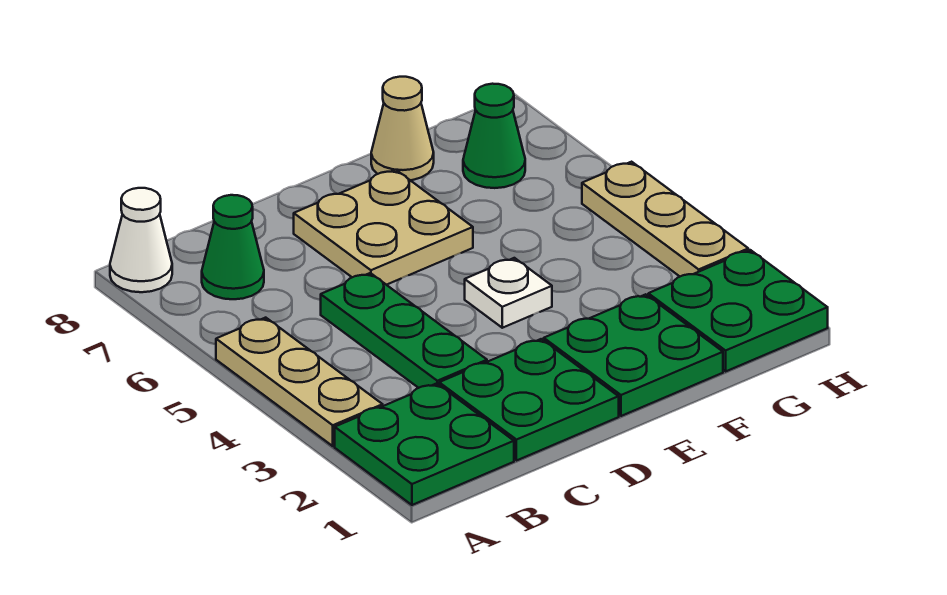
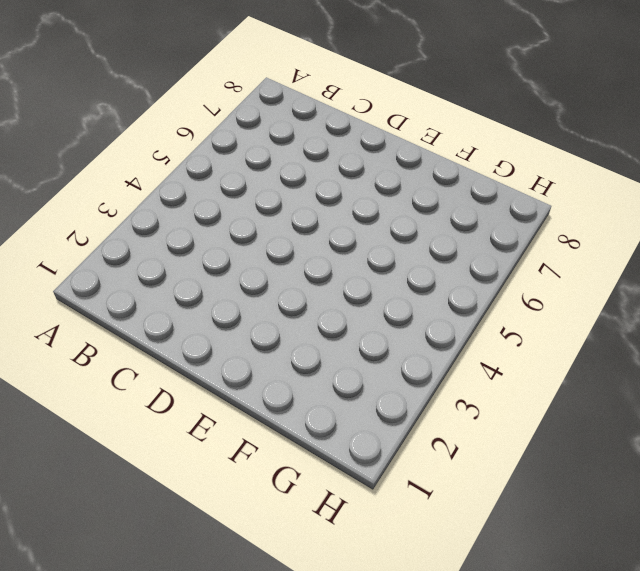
none -> green plate A1:B2 level 1
none -> tan plate A3:A5 level 1
none -> white cone A8 level 1

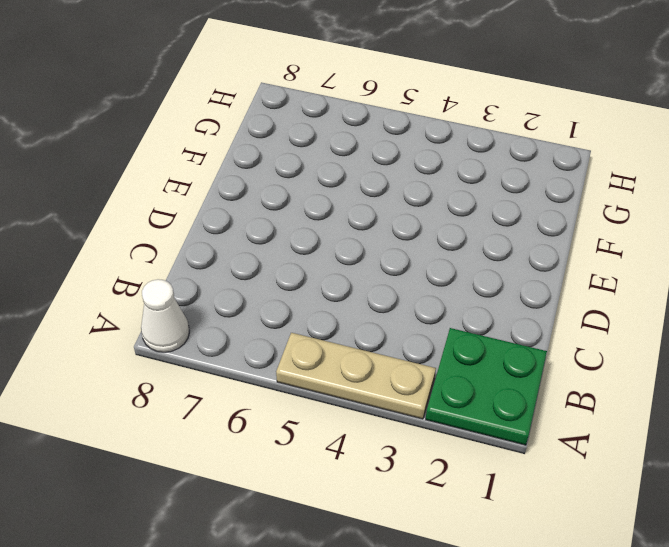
none -> green cone B7 level 1
none -> green plate C1:D2 level 1
none -> green plate C3:C5 level 1

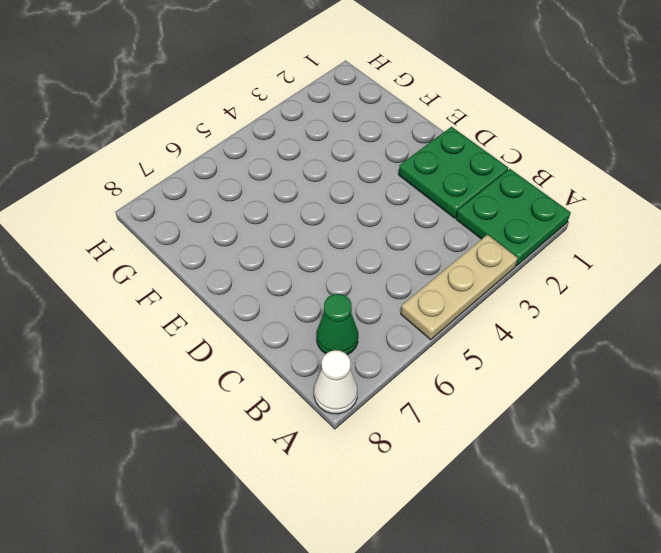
none -> green plate C3:C5 level 1
none -> tan plate D6:E7 level 1
none -> green plate E1:F2 level 1

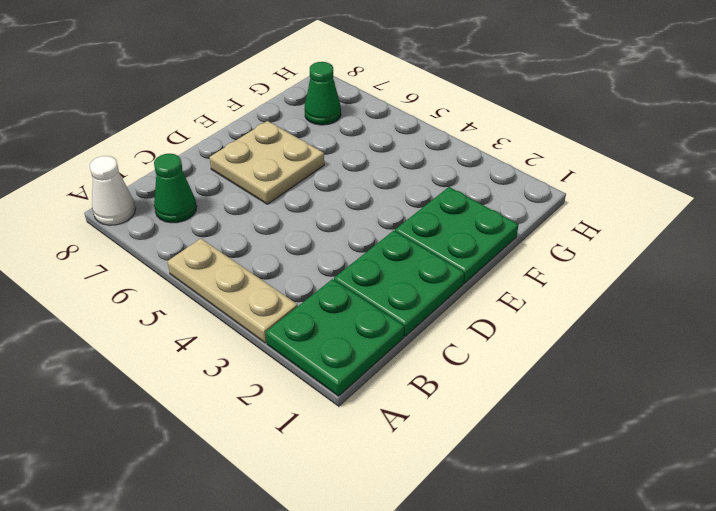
none -> green plate C3:C5 level 1
none -> white plate E4 level 1
none -> tan cone F8 level 1

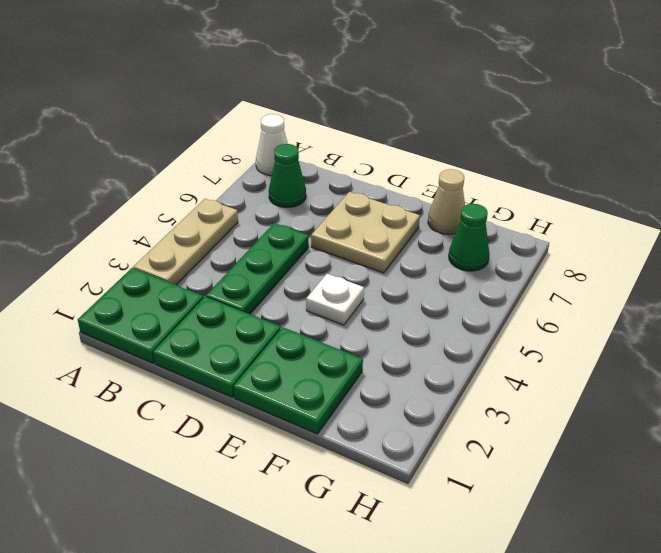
none -> green plate G1:H2 level 1
none -> tan plate H3:H5 level 1

